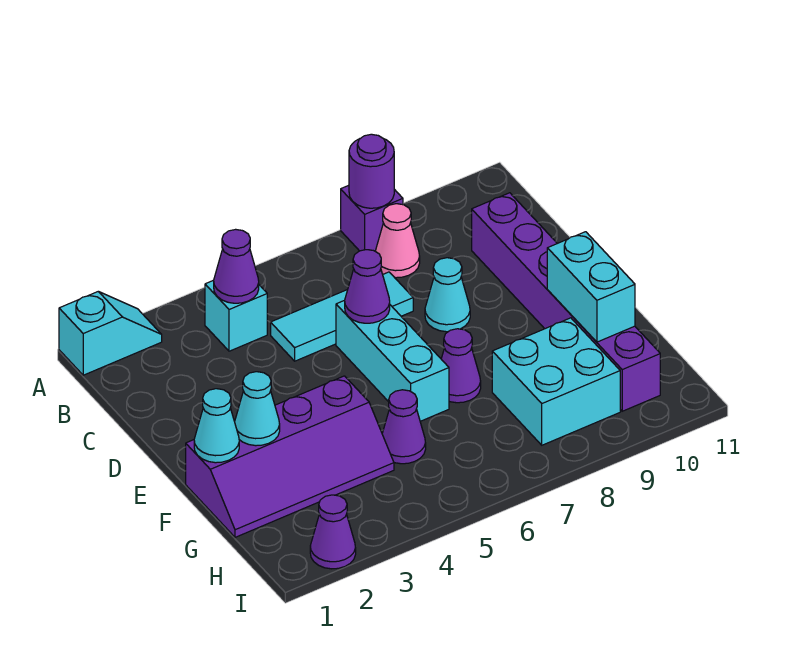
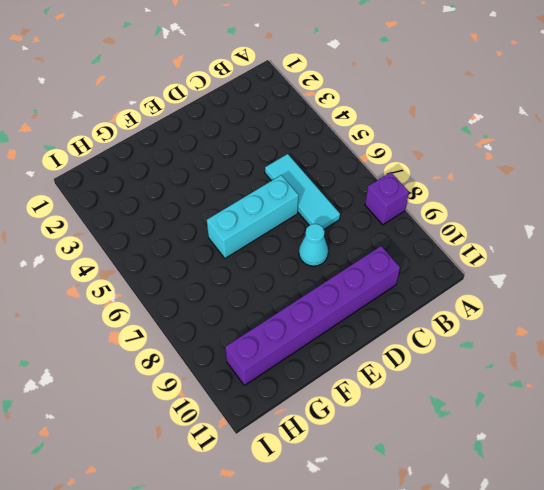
none -> cyan slope A1:A2 level 1 top 1
none -> cyan brick B4 level 1
none -> pink cone B8 level 1

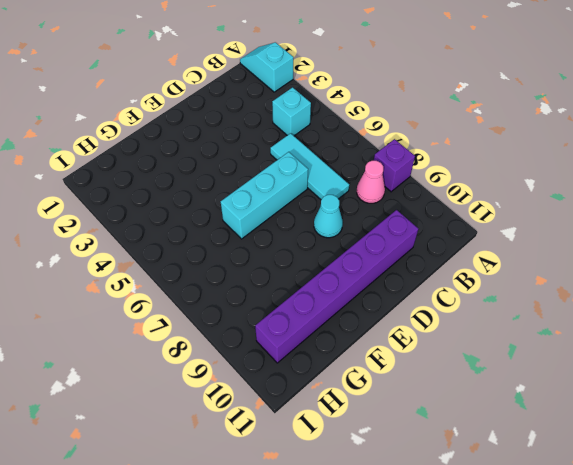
cyan slope A1:A2 level 1 top 2 -> cyan slope A1:A2 level 1 top 1
none -> purple slope F1:G4 level 1 top F
none -> purple cone F7 level 1
none -> purple cone G5 level 1

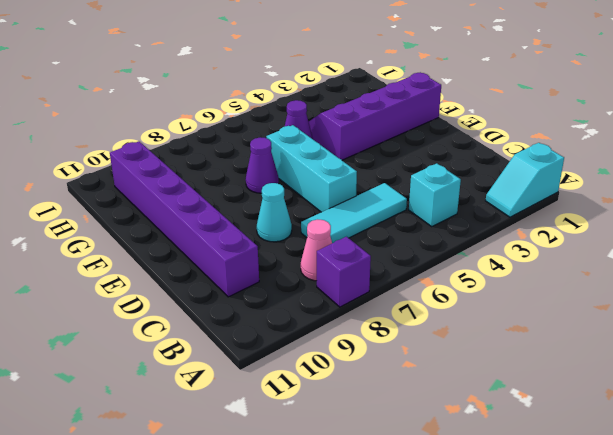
none -> cyan brick G8:H9 level 1
none -> purple cone I2 level 1
none -> purple round brick A8 level 2

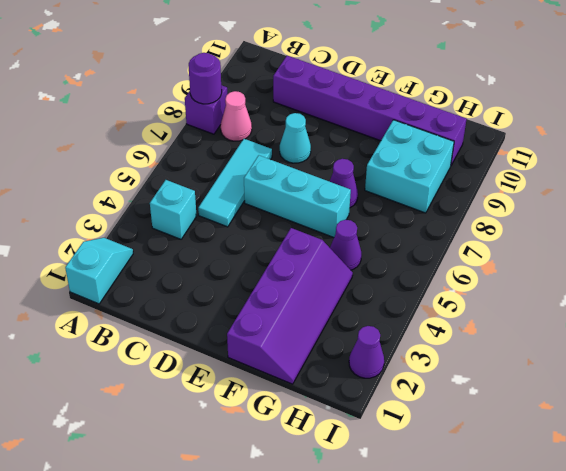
none -> purple cone B4 level 2
none -> purple cone D6 level 2
none -> cyan cone F1 level 2

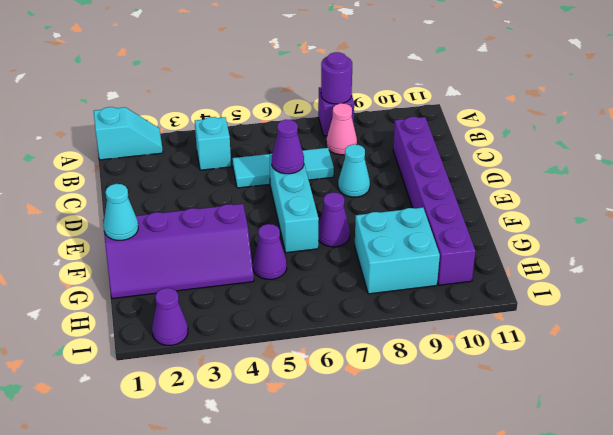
none -> purple cone B4 level 2
none -> cyan cone F2 level 2
none -> cyan brick F10:G10 level 2

